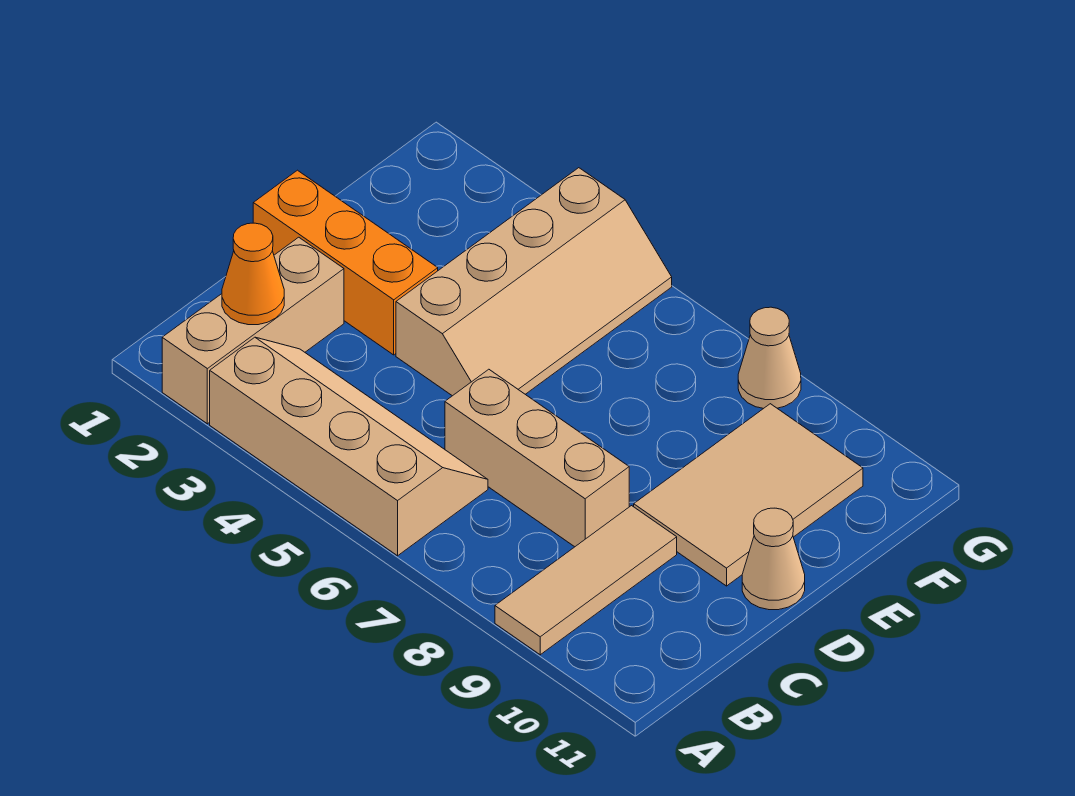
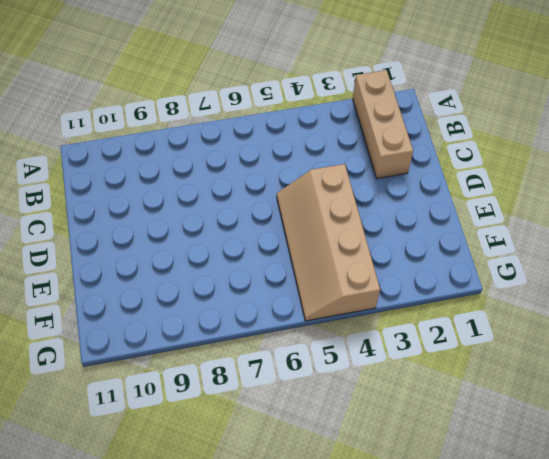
none -> tan slope A3:B6 level 1 top A
none -> tan tile A9:C9 level 1

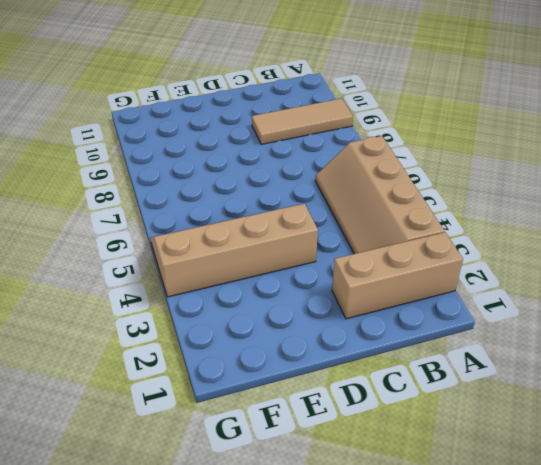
none -> tan brick C6:C8 level 1
none -> orange brick D1:D3 level 1

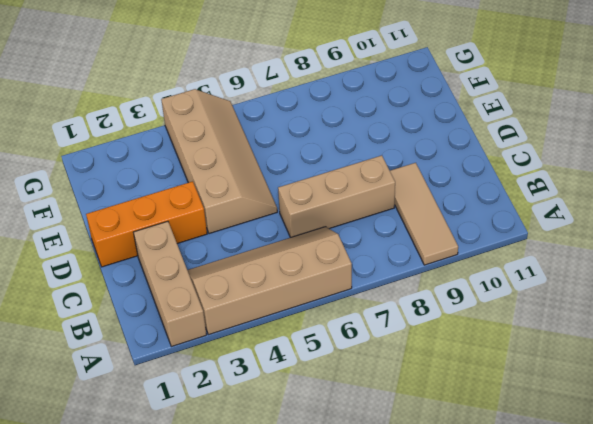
none -> tan tile D9:F10 level 1
none -> tan cone D11 level 1

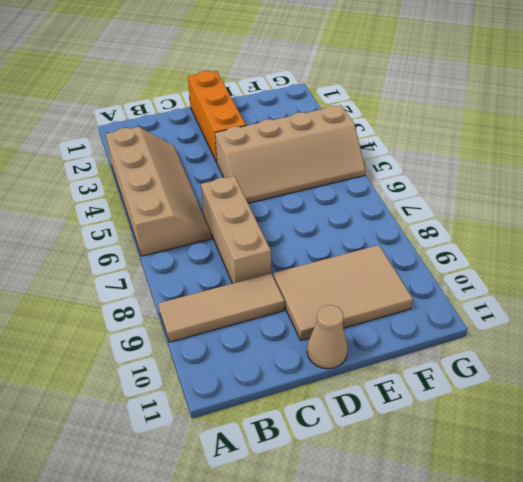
none -> tan brick A2:C2 level 1
none -> tan cone G8 level 1

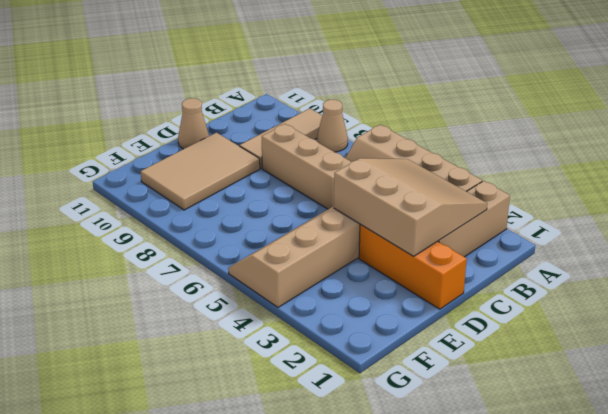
tan cone A8 level 1 -> tan cone G8 level 1
tan slope B2:D4 level 2 top D -> orange cone B2 level 2

